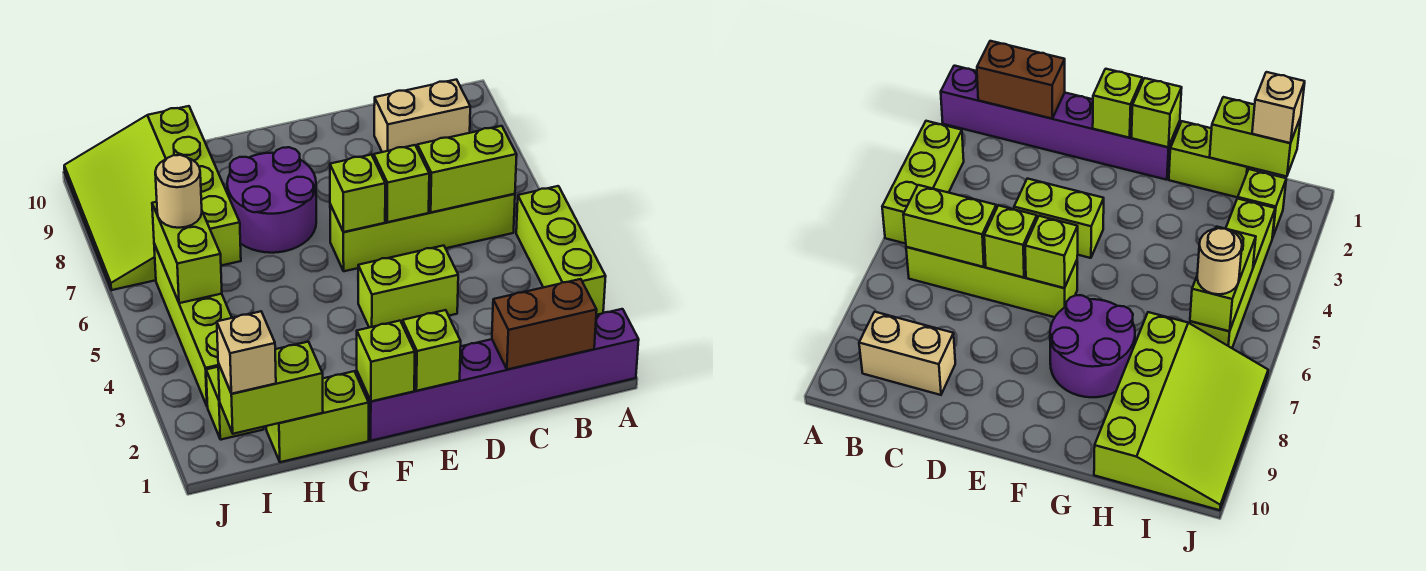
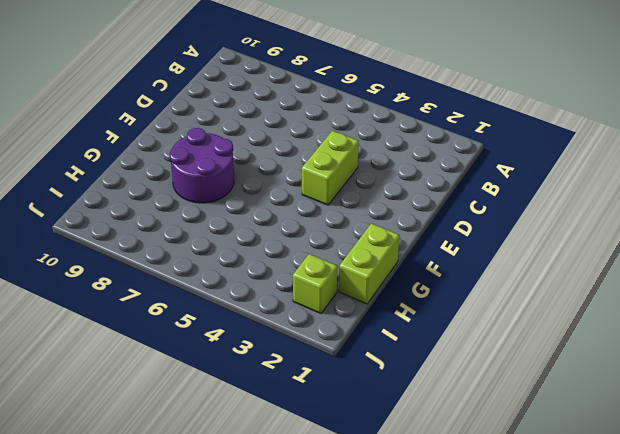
none -> purple brick A1:F1 level 1
none -> lime brick A3:A5 level 1
none -> lime brick B6:E6 level 1

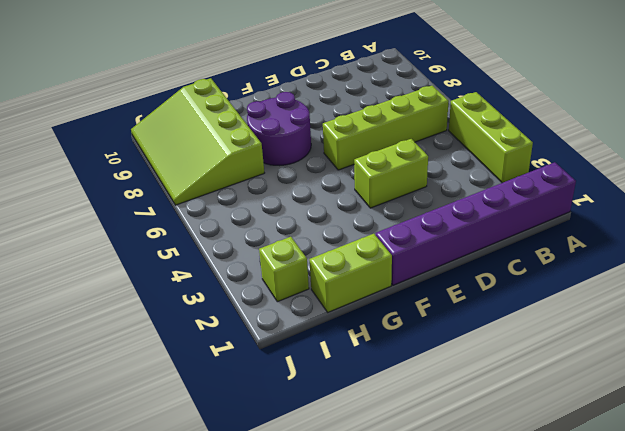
none -> tan brick B9:C9 level 1
none -> lime brick I3:I6 level 1
none -> brown brick B1:C1 level 2

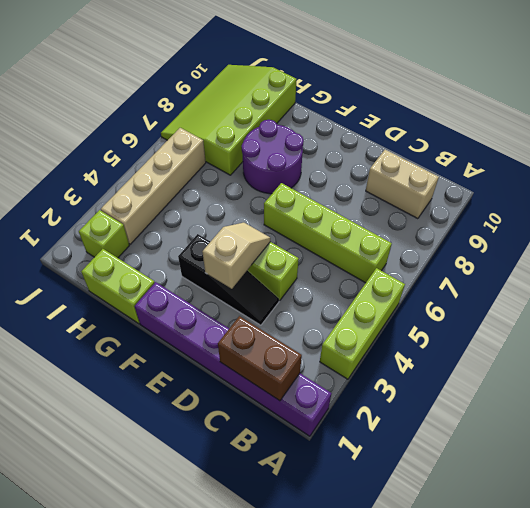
black slope D3:F3 level 1 top F -> none
tan slope E3:E4 level 2 top 3 -> none
tan brick I3:I6 level 1 -> lime brick I3:I6 level 1
none -> lime brick B6:C6 level 2
none -> lime brick D6 level 2
none -> lime brick E1 level 2

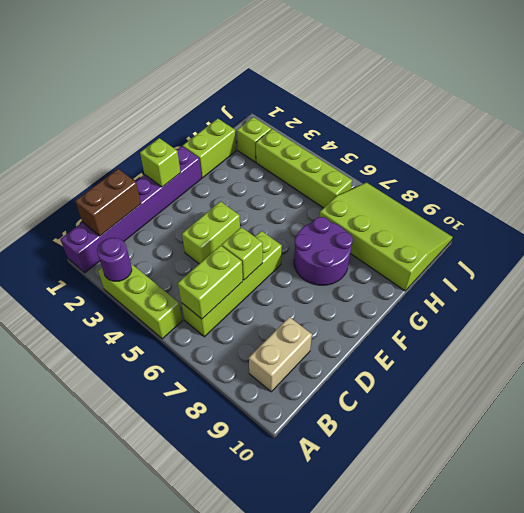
purple round brick A3 level 2 -> none
none -> lime brick E6 level 2
none -> lime brick F1 level 2
none -> lime brick H1:I1 level 2

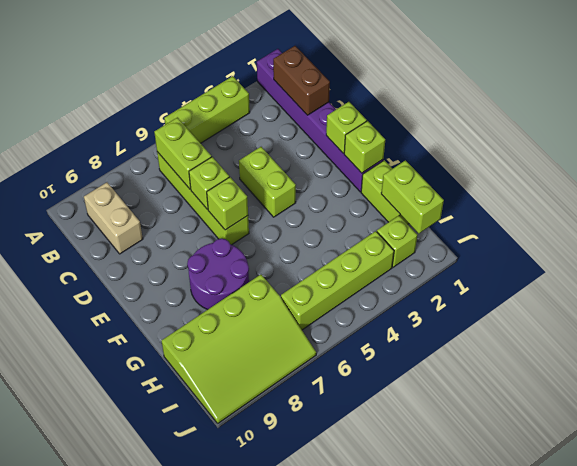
none -> lime brick I5:I6 level 2
none -> tan brick I1 level 3
none -> tan round brick I6 level 3

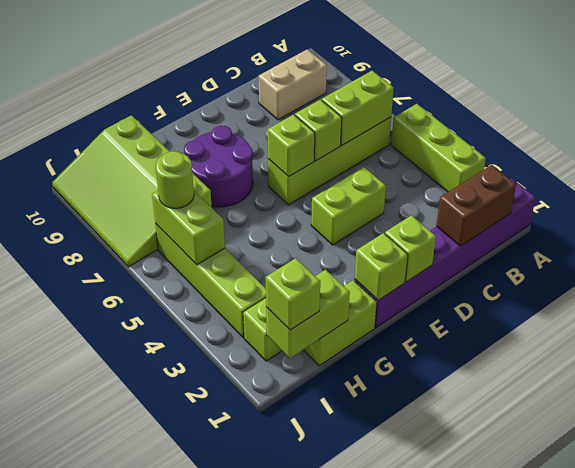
lime brick I1 level 3 -> tan brick I1 level 3
lime round brick I6 level 3 -> tan round brick I6 level 3

